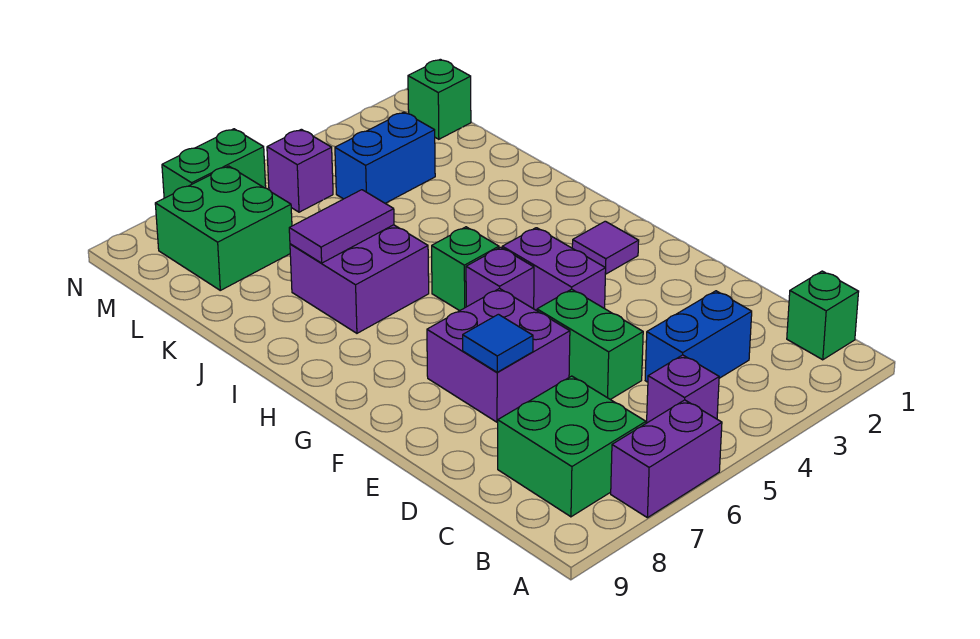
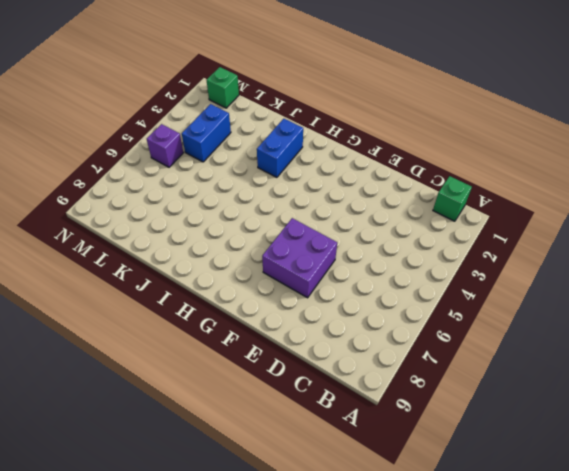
blue brick I2:I3 level 1 -> blue brick C3:C4 level 1
none -> purple brick A6:A7 level 1
none -> purple brick B5 level 1
none -> green brick B7:C8 level 1

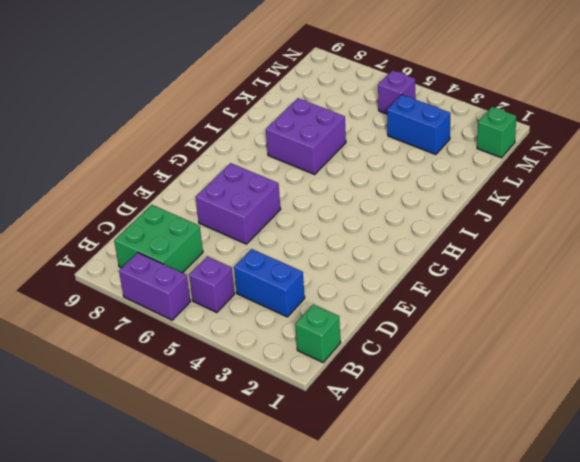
none -> green brick D5:E5 level 1
none -> purple brick F4:G4 level 1
none -> purple tile G2 level 1

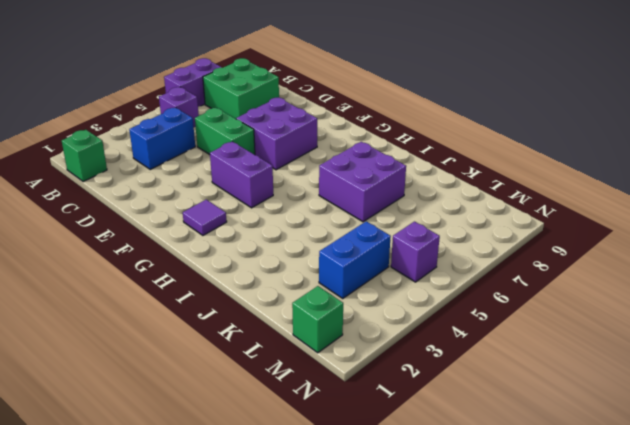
none -> purple brick G5 level 1
none -> green brick H5 level 1
none -> green brick L7:M8 level 1

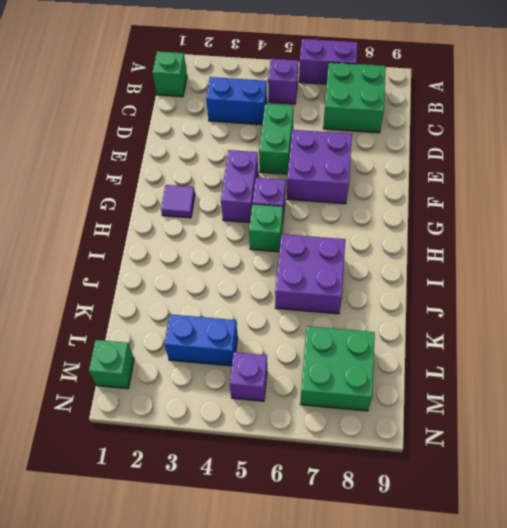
none -> green brick N6:N7 level 1
none -> blue tile E7 level 2
none -> purple tile J6:J7 level 2

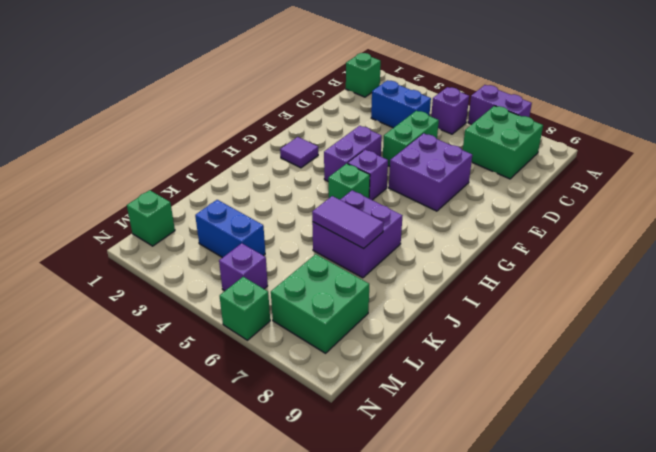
green brick N6 level 1 -> green brick N6:N7 level 1
none -> blue tile E7 level 2

